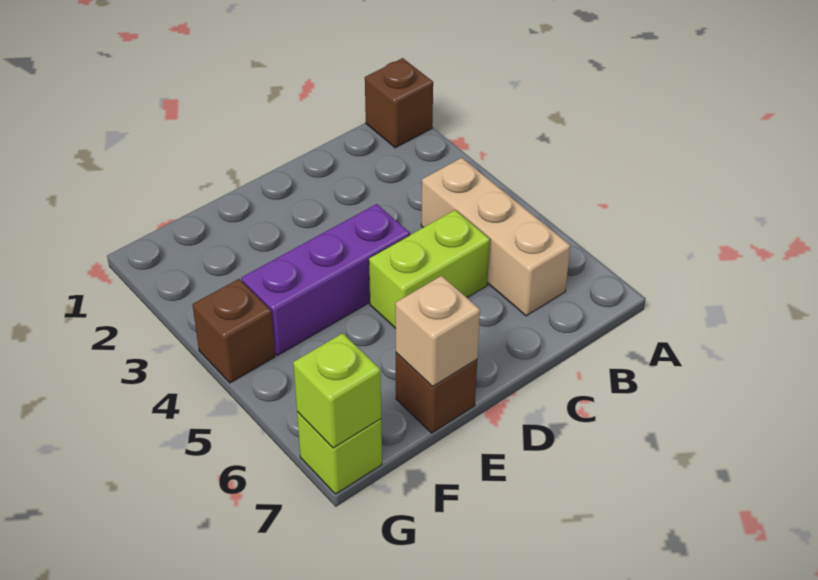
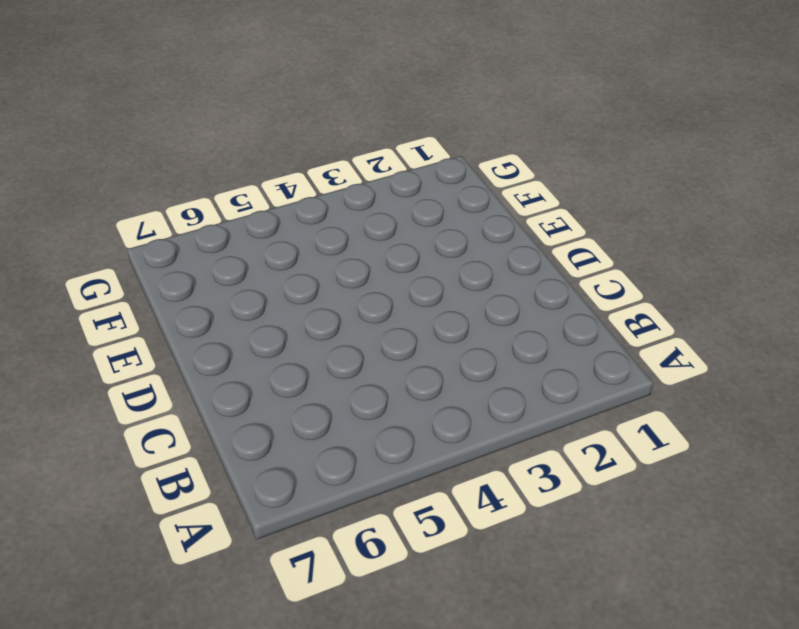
none -> brown brick A1 level 1
none -> tan brick B4:B6 level 1

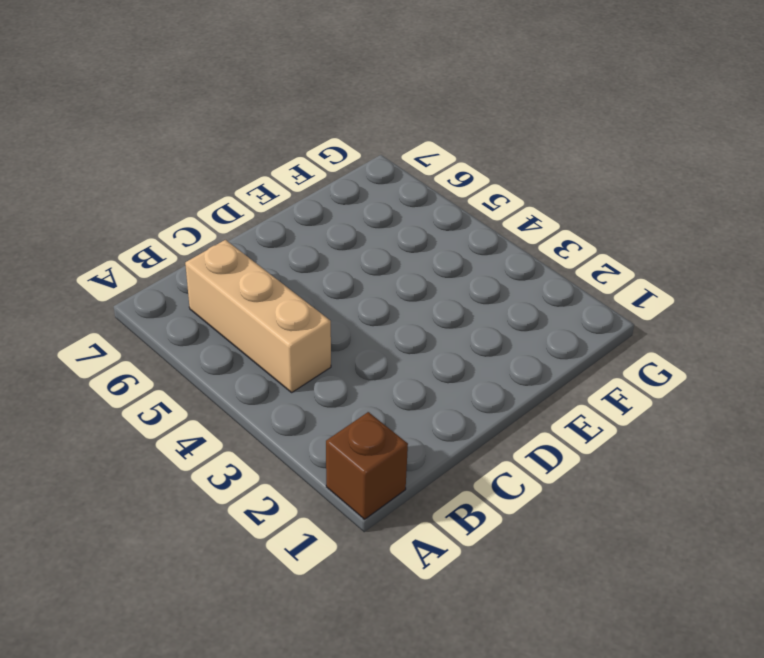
none -> lime brick C5:D5 level 1
none -> purple brick D4:F4 level 1

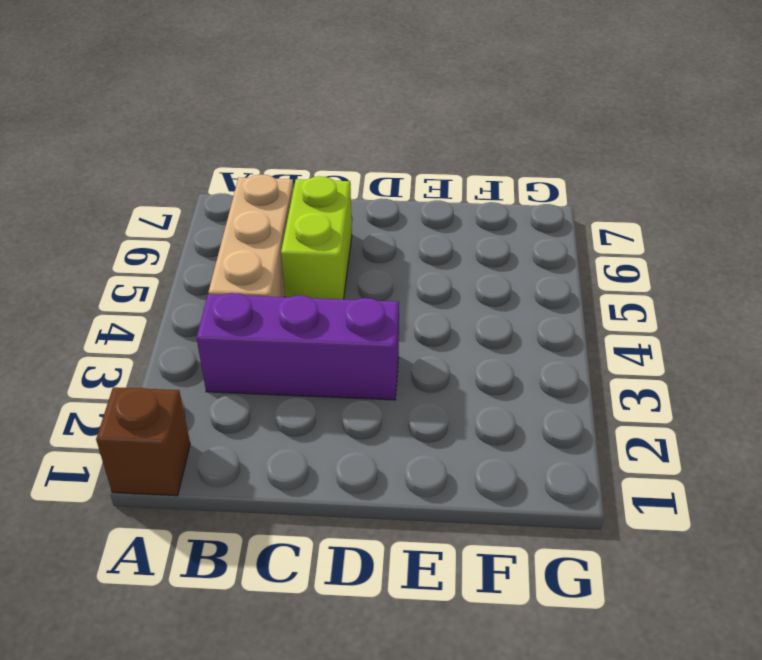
purple brick B3:D3 level 1 -> purple brick D4:F4 level 1
lime brick C5:C6 level 1 -> lime brick C5:D5 level 1
none -> brown brick E7 level 1
none -> brown brick G4 level 1

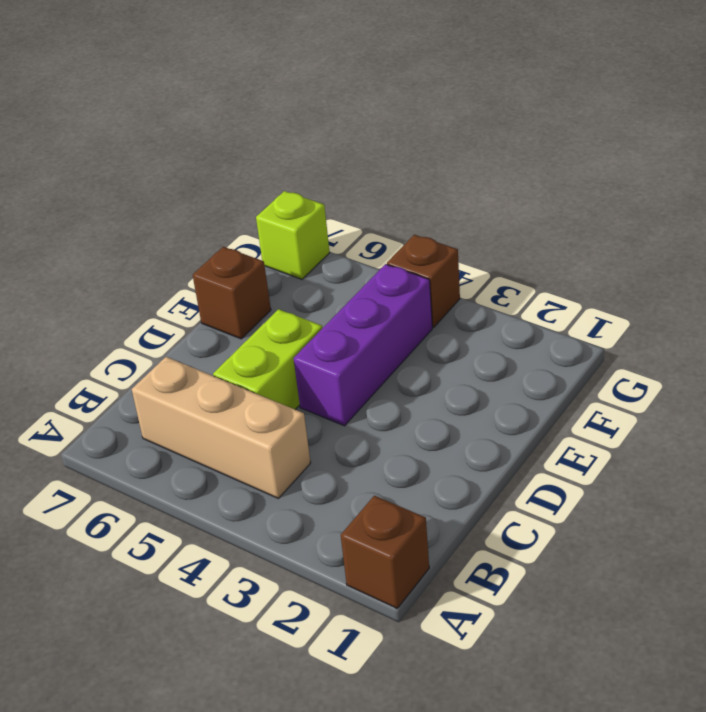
none -> tan brick E7 level 2
none -> lime brick G7 level 2

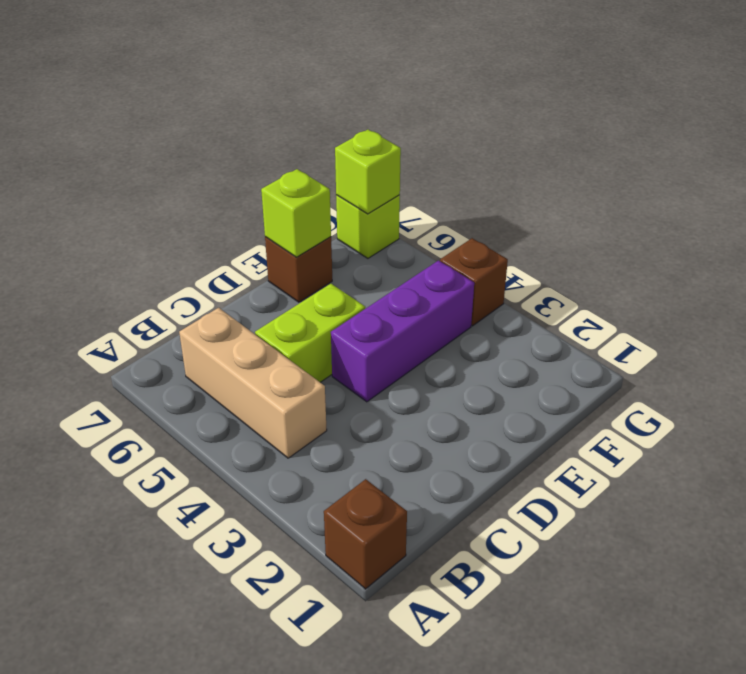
lime brick E7 level 2 -> tan brick E7 level 2

